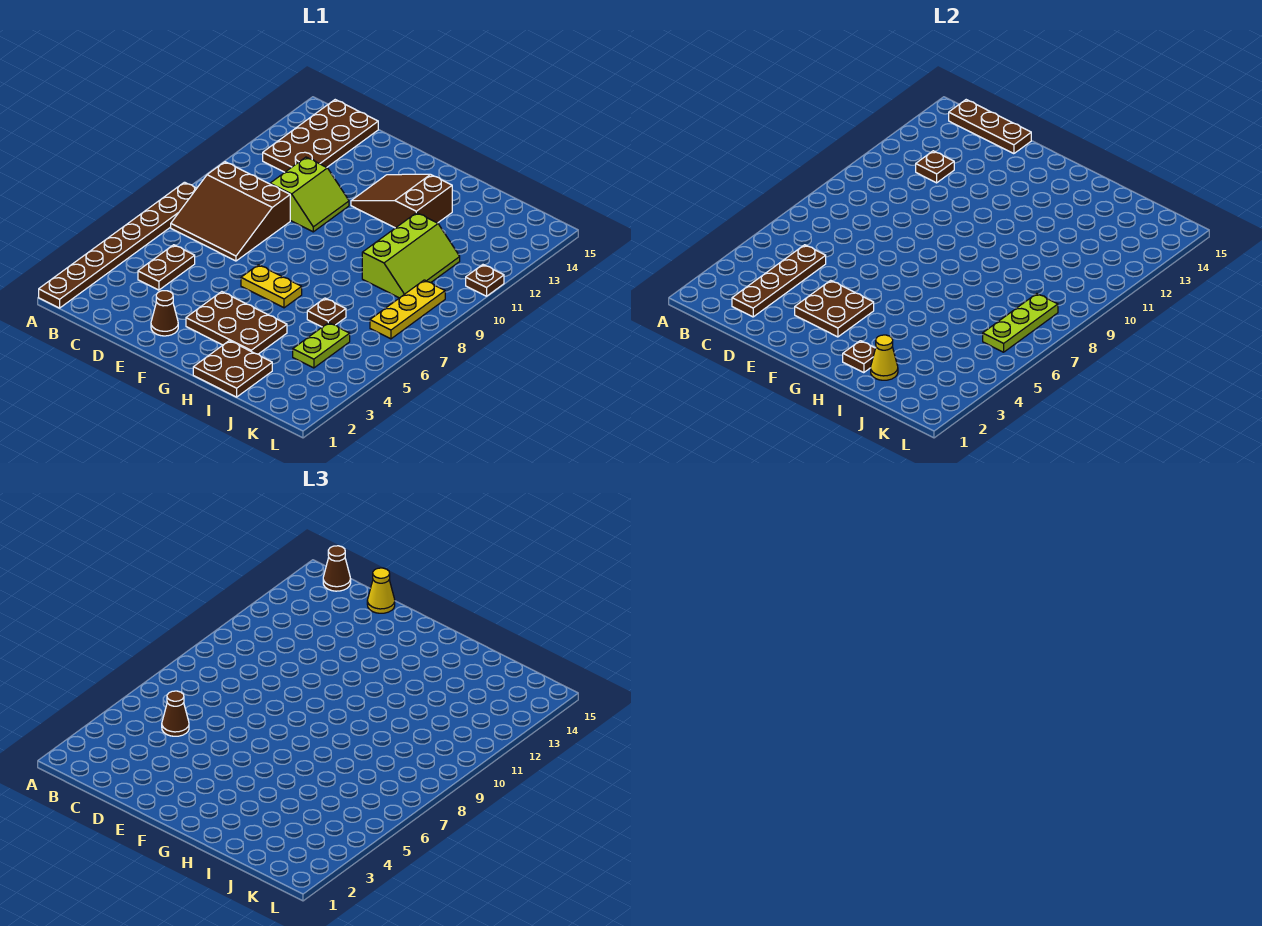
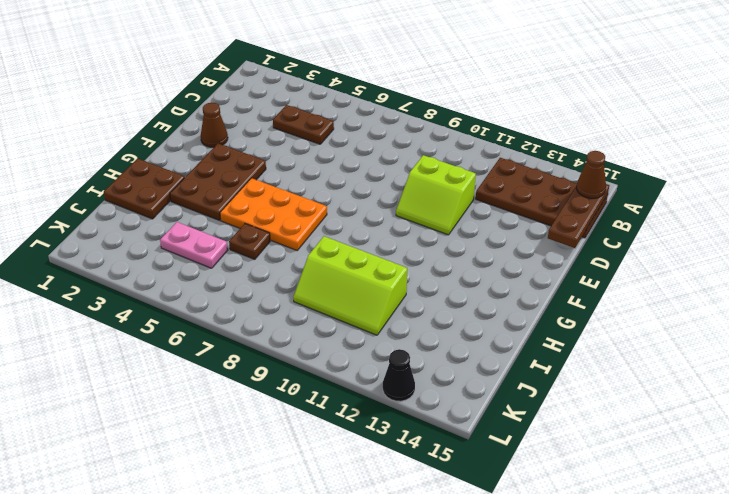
orange plate G5:H7 level 1 -> yellow plate F6:G6 level 1
pink plate J4:J5 level 1 -> lime plate J4:J5 level 1
black cone L13 level 1 -> none
none -> brown plate A1:A8 level 1
none -> brown slope B7:D9 level 1 top 9
none -> brown slope F12:H13 level 1 top H

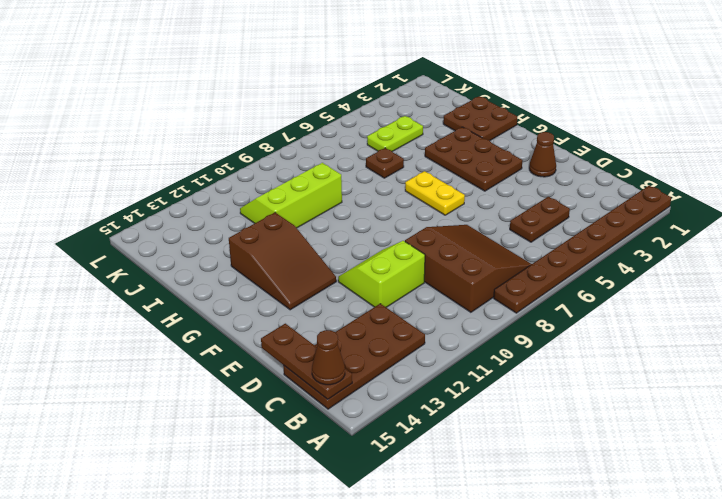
none -> yellow plate K7:K9 level 1
none -> brown plate L11 level 1
none -> brown plate C2:C5 level 2

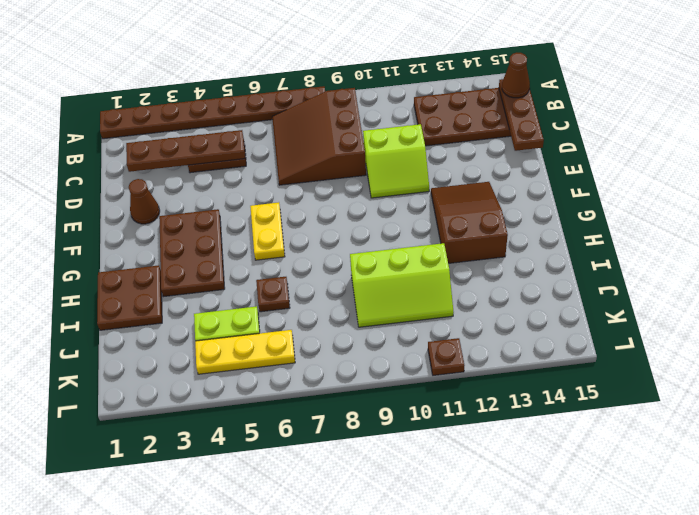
yellow plate K4:K6 level 1 -> yellow plate K7:K9 level 1
none -> brown plate C12 level 2
none -> brown plate E3:F4 level 2
none -> brown plate H2 level 2

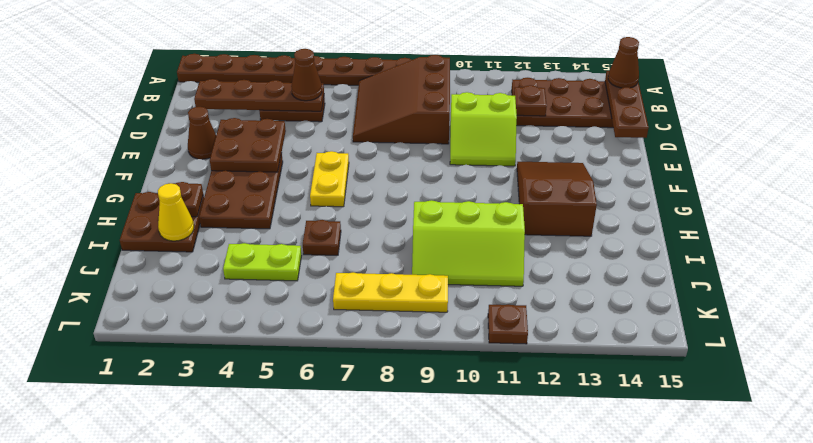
none -> lime plate K6:K8 level 2
none -> yellow cone D15 level 3

